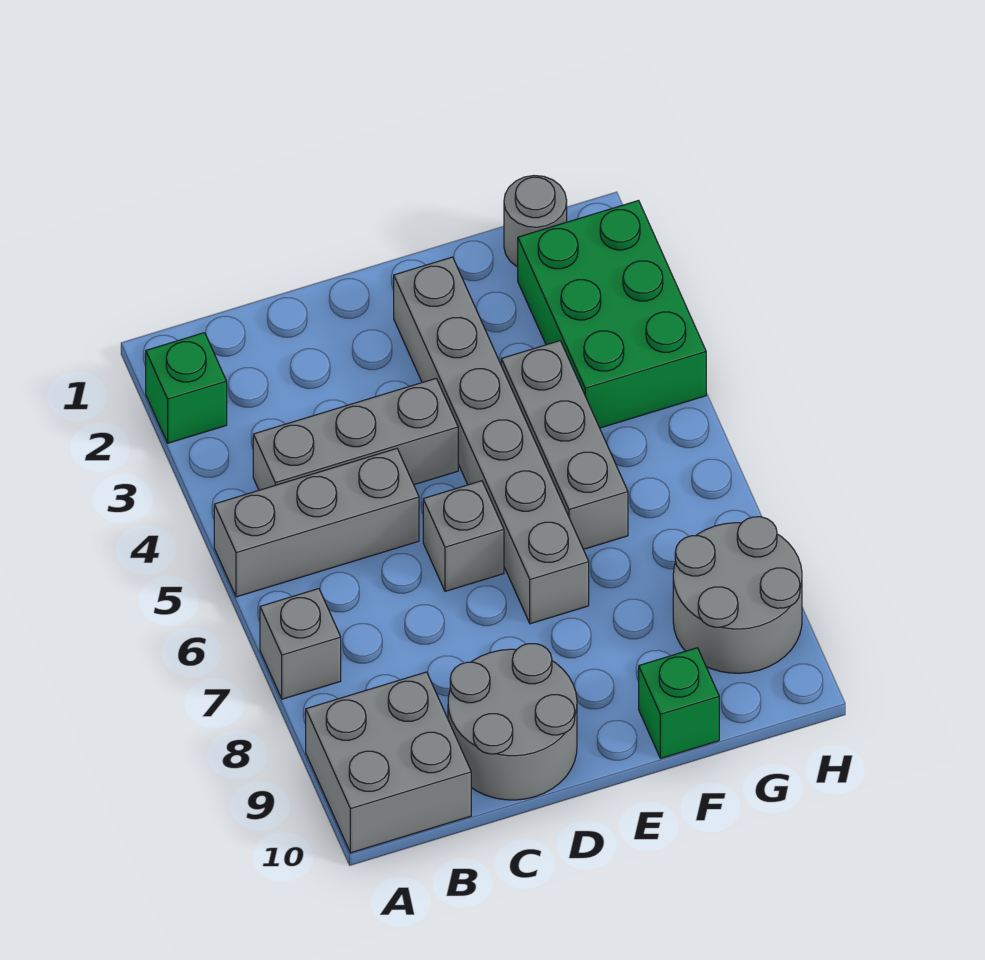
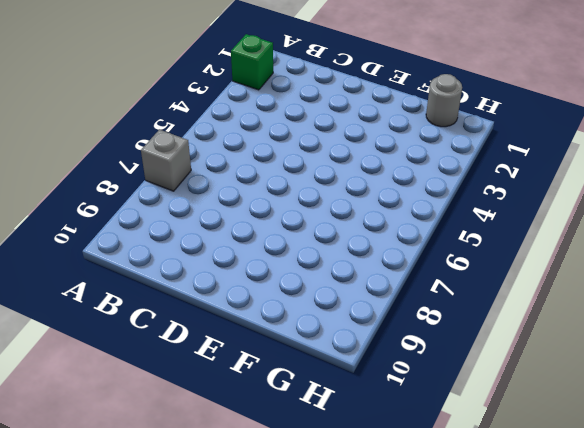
none -> grey brick A5:C5 level 1
none -> grey brick A9:B10 level 1
none -> grey brick B4:D4 level 1

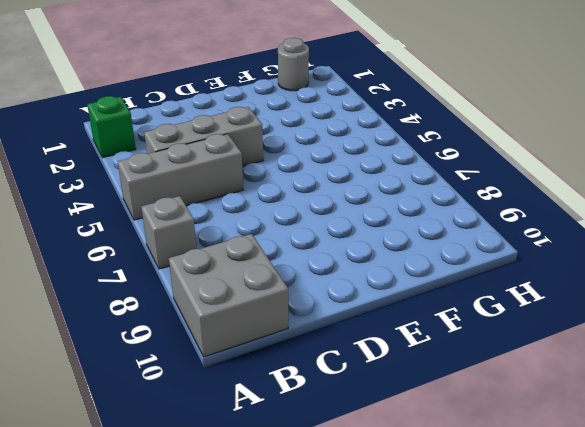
none -> grey round brick C9:D10 level 1
none -> grey brick D6 level 1
none -> grey brick E2:E7 level 1

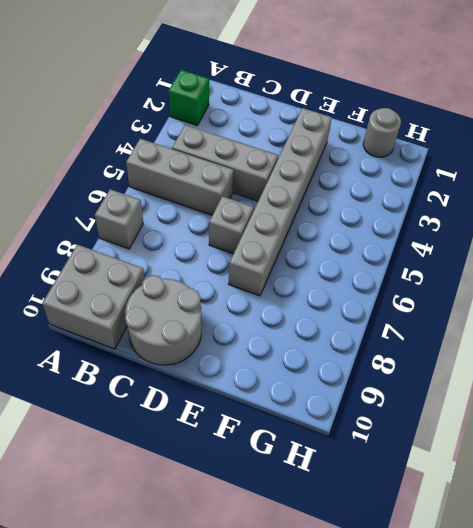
none -> grey brick F4:F6 level 1
none -> green brick F10 level 1
none -> green brick G2:H4 level 1

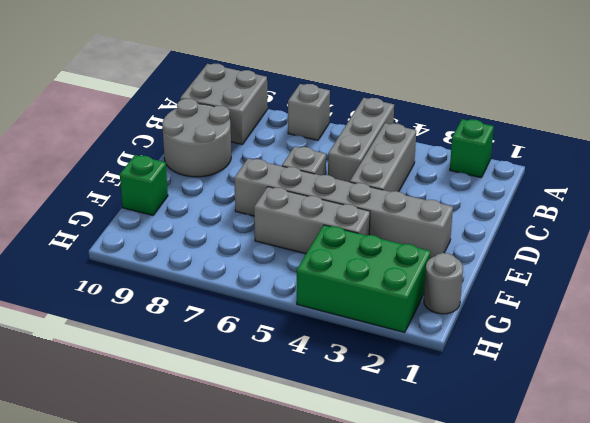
none -> grey round brick G8:H9 level 1

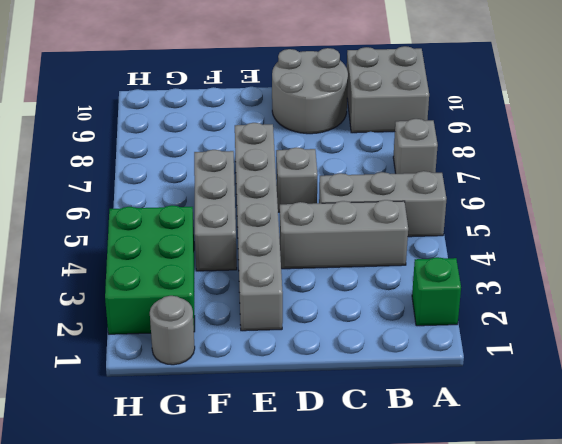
none -> green brick F10 level 1
none -> grey round brick G8:H9 level 1

